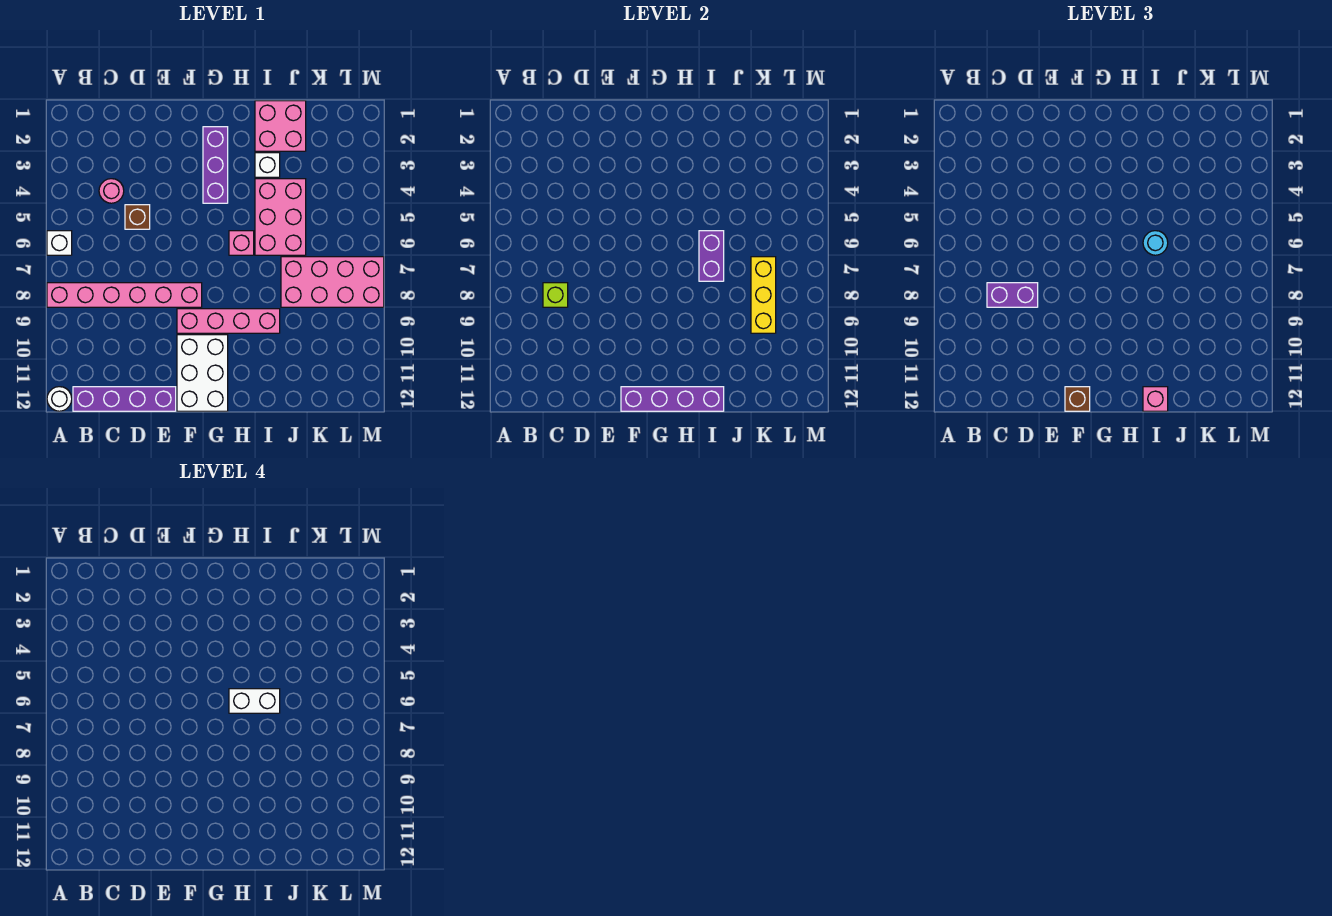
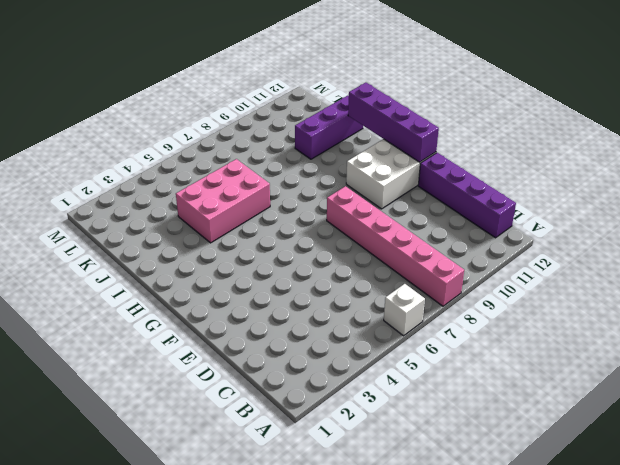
purple brick J10:J12 level 1 -> purple brick G2:G4 level 1
none -> white round brick A12 level 1
none -> pink round brick C4 level 1
none -> brown brick D5 level 1

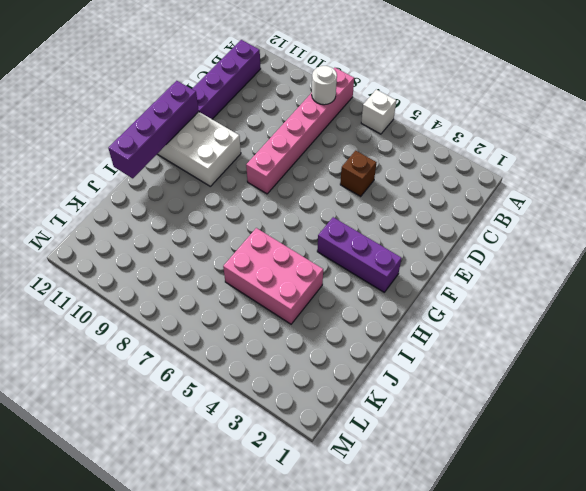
white round brick B8 level 2 -> white round brick A12 level 1
none -> pink round brick C4 level 1
none -> pink brick F9:I9 level 1
none -> pink brick H6 level 1

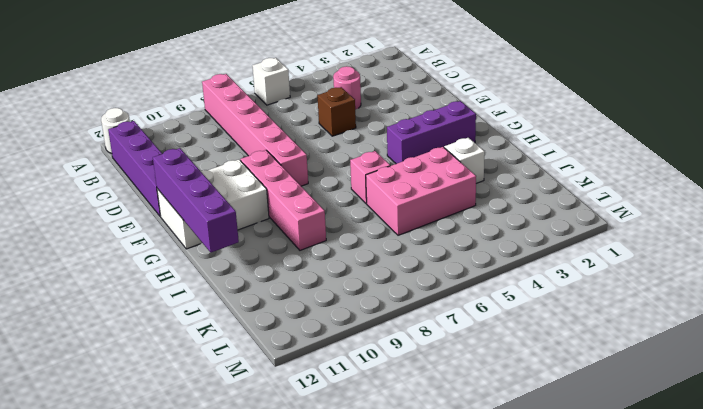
none -> pink brick I1:J2 level 1
none -> pink brick J7:M8 level 1
none -> lime brick C8 level 2

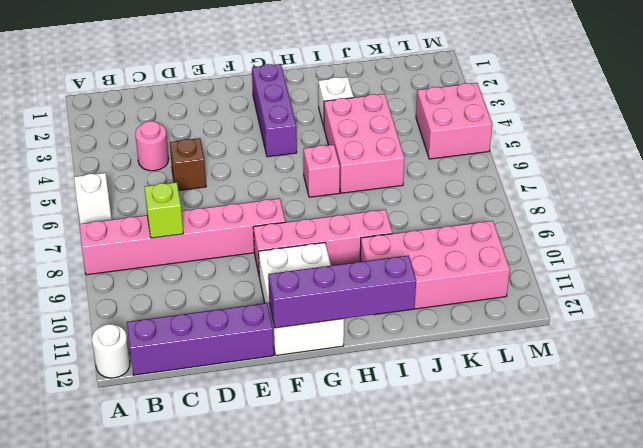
pink brick I10:L11 level 1 -> pink brick J7:M8 level 1
pink brick L4:M5 level 1 -> pink brick I1:J2 level 1
none -> purple brick I6:I7 level 2
none -> yellow brick K7:K9 level 2
none -> purple brick C8:D8 level 3

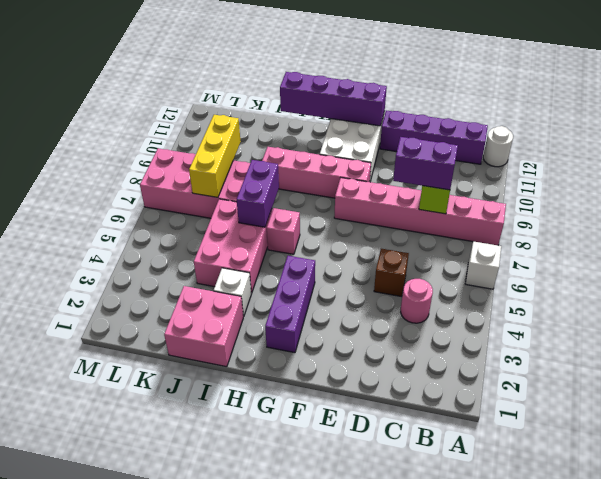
none -> brown brick F12 level 3
none -> cyan round brick I6 level 3
none -> pink brick I12 level 3

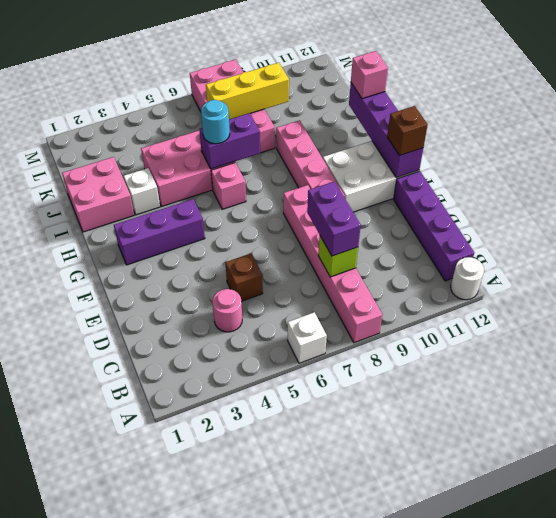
none -> white brick H6:I6 level 4

